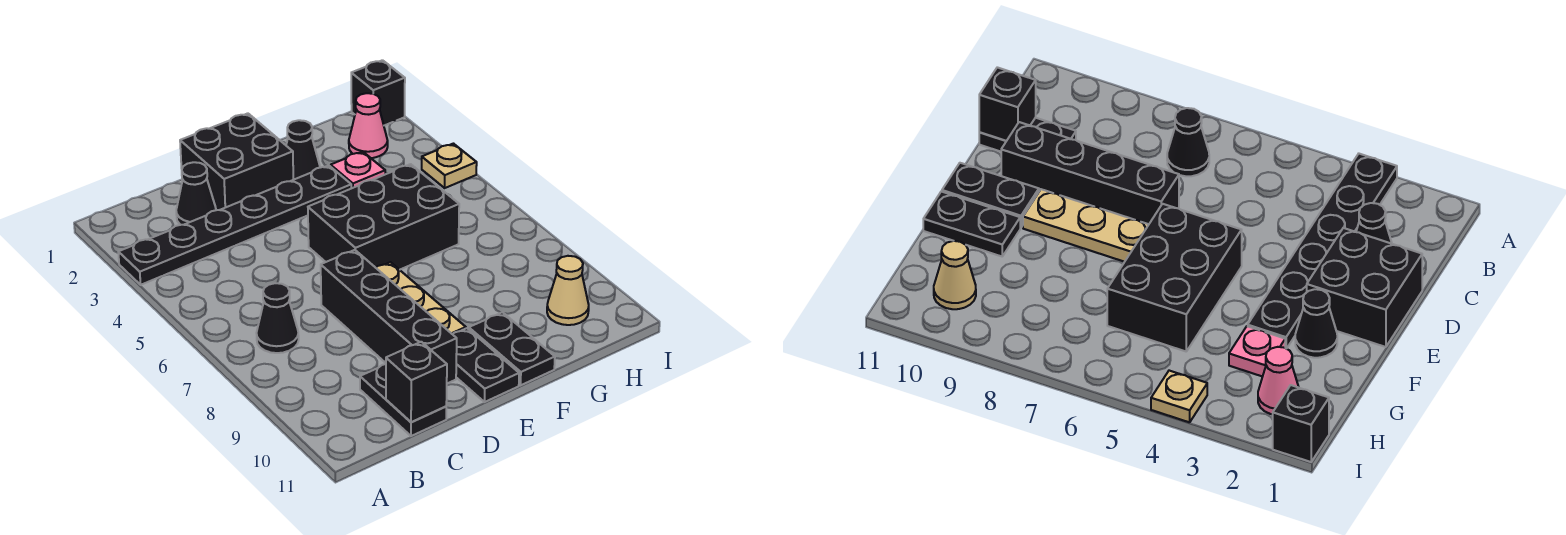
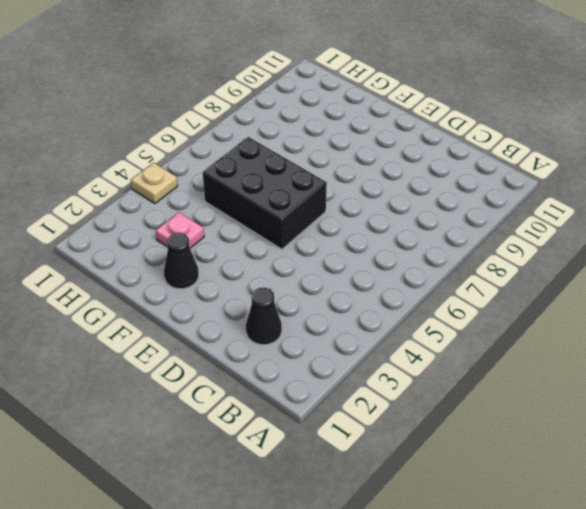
none -> black plate A3:F3 level 1
none -> black cone B7 level 1
none -> black plate C10:C11 level 1

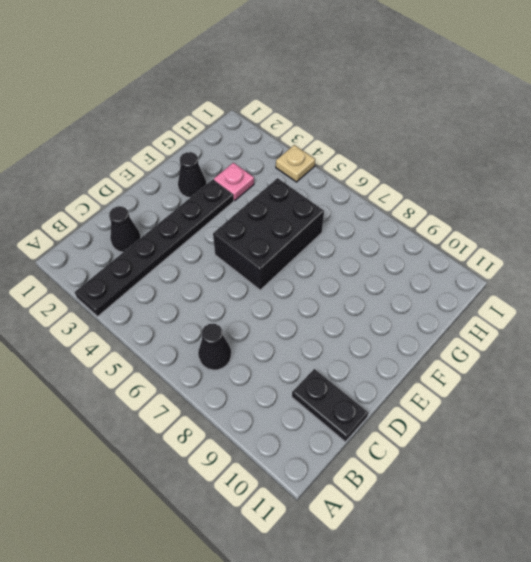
none -> black brick D1:E2 level 1
none -> black brick D7:D10 level 1
none -> tan plate E7:E9 level 1

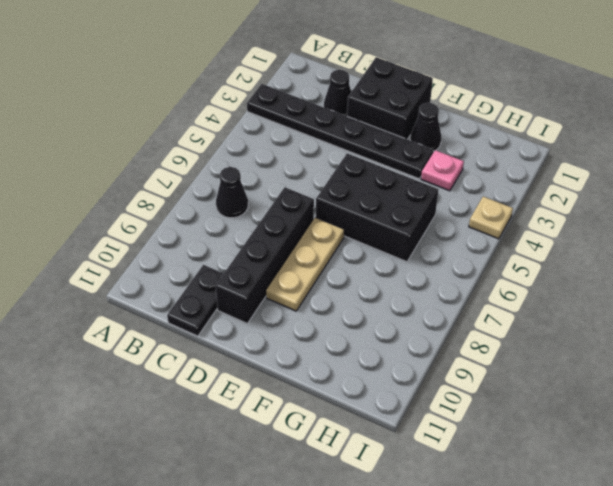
none -> black plate E10:E11 level 1
none -> black plate F10:F11 level 1
none -> pink cone H2 level 1

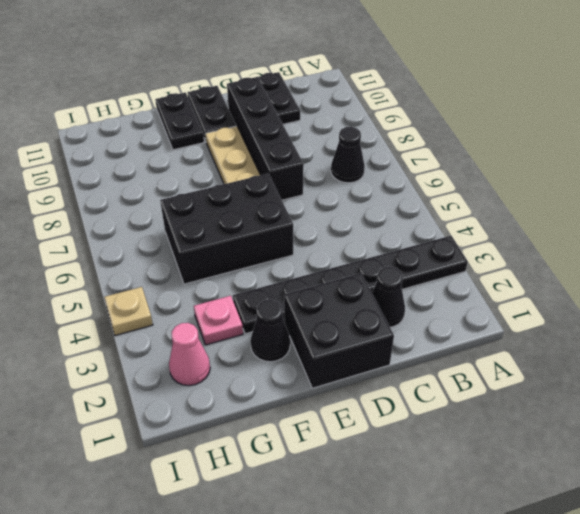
none -> tan cone H10 level 1
none -> black brick I1 level 1
none -> black brick C11 level 2

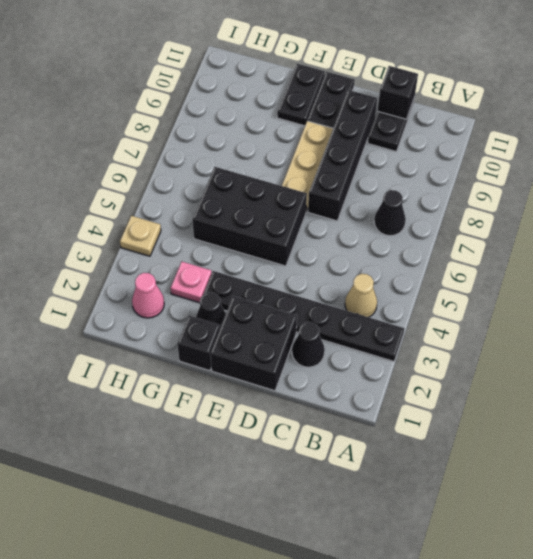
tan cone B4 level 1 -> tan cone H10 level 1
black brick F1 level 1 -> black brick I1 level 1

